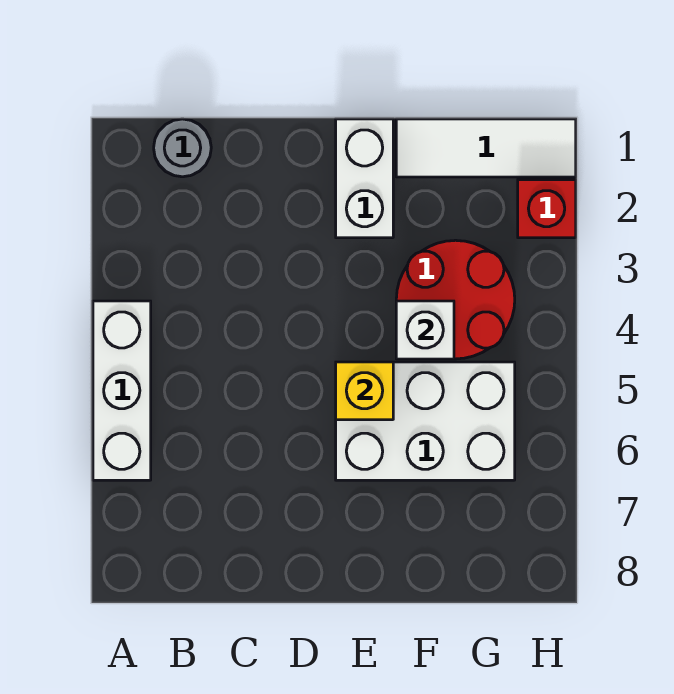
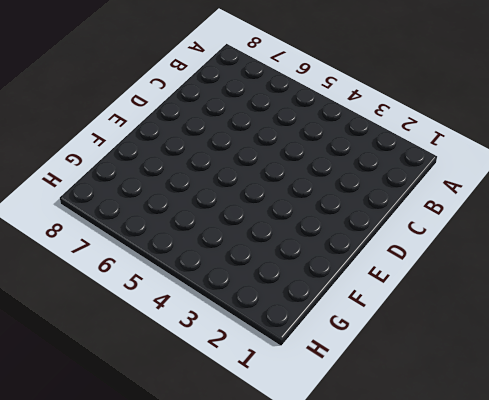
none -> white brick A4:A6 level 1
none -> grey round brick B1 level 1

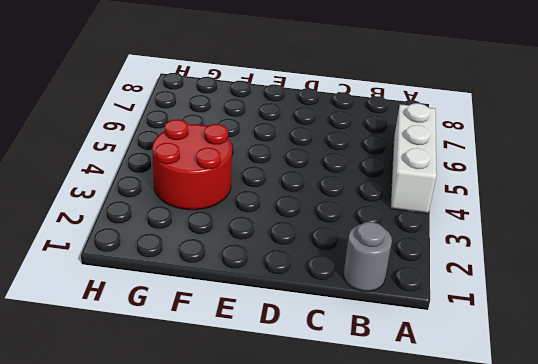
none -> white brick E1:E2 level 1
none -> white brick E5:G6 level 1

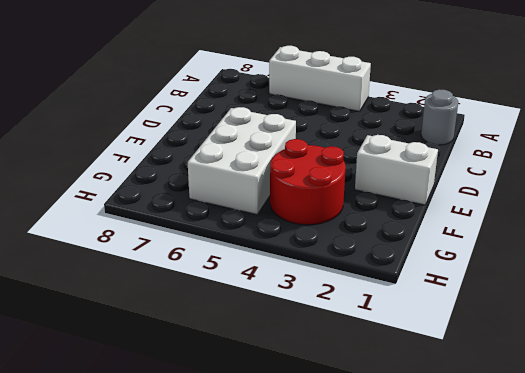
none -> white tile F1:H1 level 1
none -> red brick H2 level 1

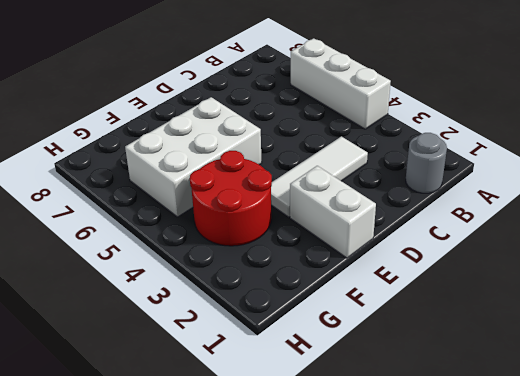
white tile C3:E3 level 1 -> white tile F1:H1 level 1
none -> red brick H2 level 1
none -> yellow brick E5 level 2

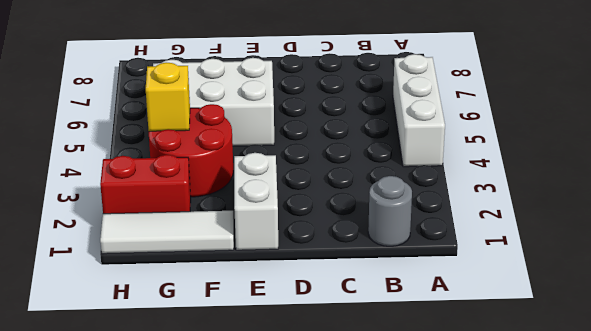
red brick G2:H2 level 1 -> red brick H2 level 1
yellow brick G4 level 2 -> yellow brick E5 level 2
none -> white brick F4 level 2

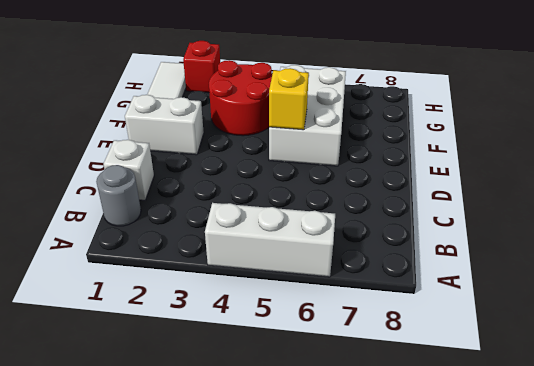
white brick C1 level 1 -> white brick F4 level 2

